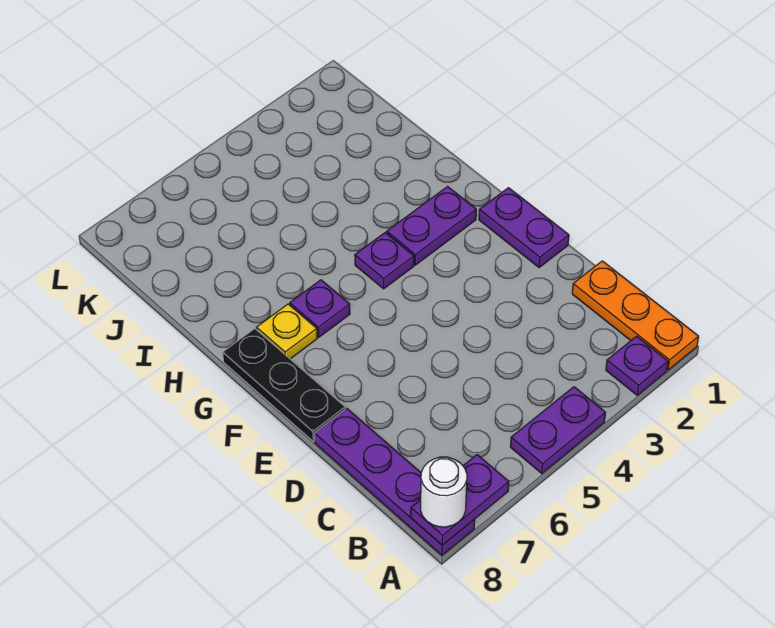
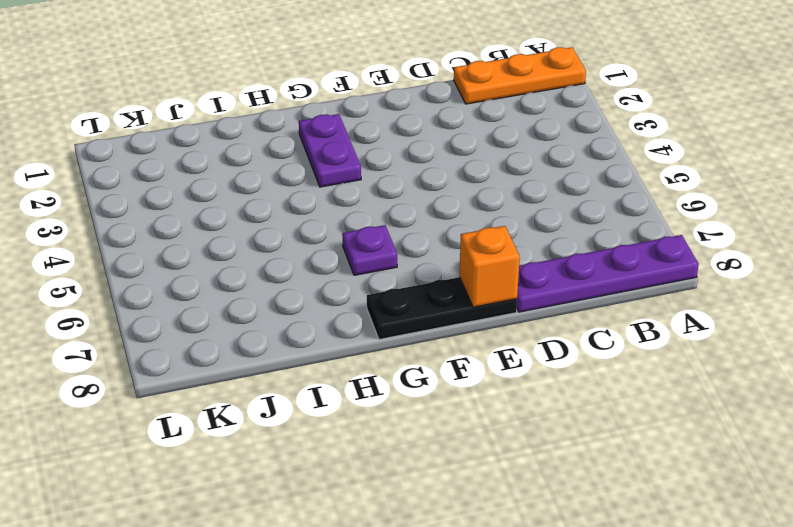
orange brick E8 level 2 -> none
none -> purple plate A2 level 1
none -> purple plate A4:A5 level 1
none -> purple plate E1:F1 level 1

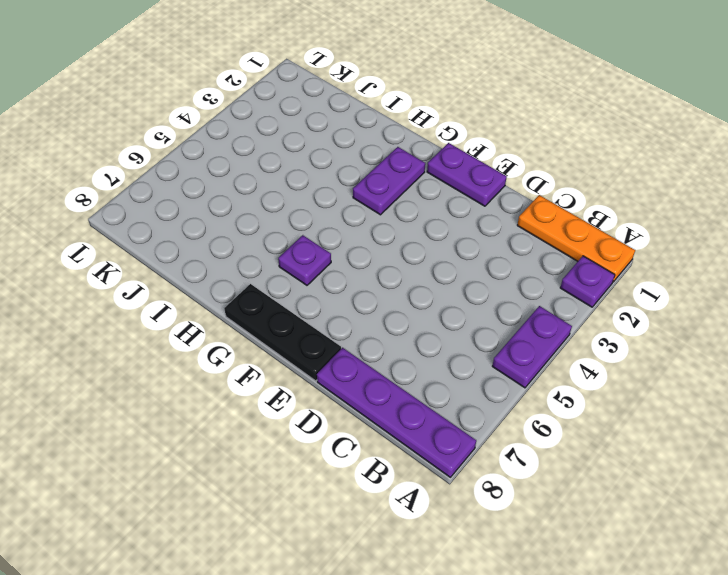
none -> purple plate G4 level 1
none -> yellow plate G7 level 1
none -> purple plate A7:A8 level 2

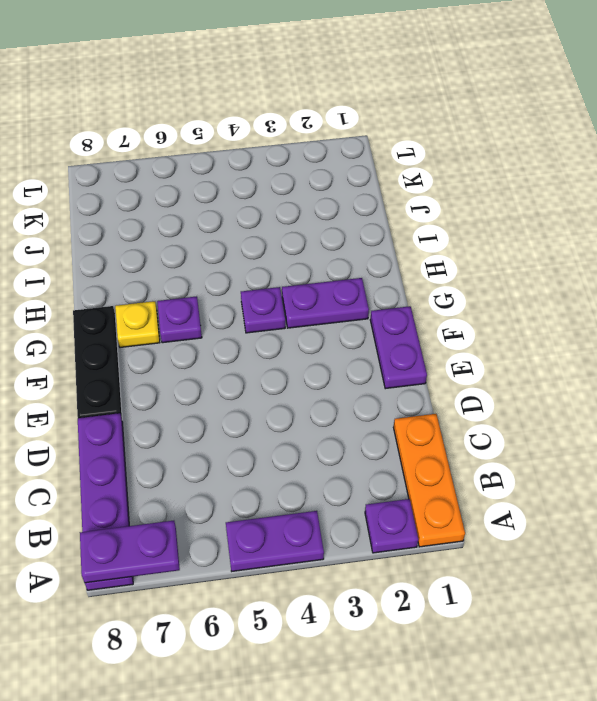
none -> white round brick A8 level 3

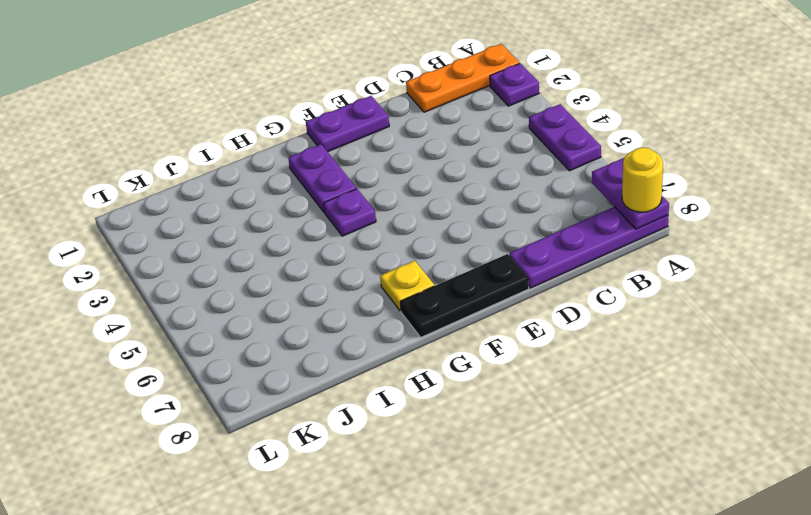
yellow round brick A8 level 3 -> white round brick A8 level 3
none -> purple plate G6 level 1

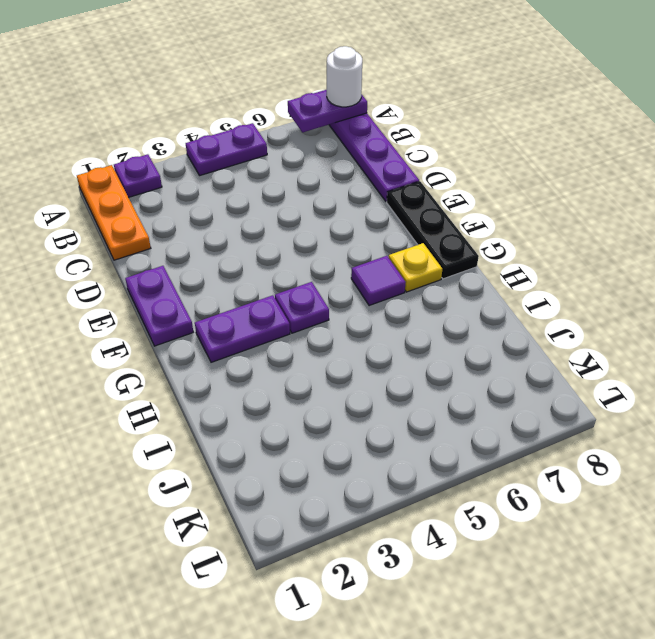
purple tile G6 level 1 -> purple plate G6 level 1

